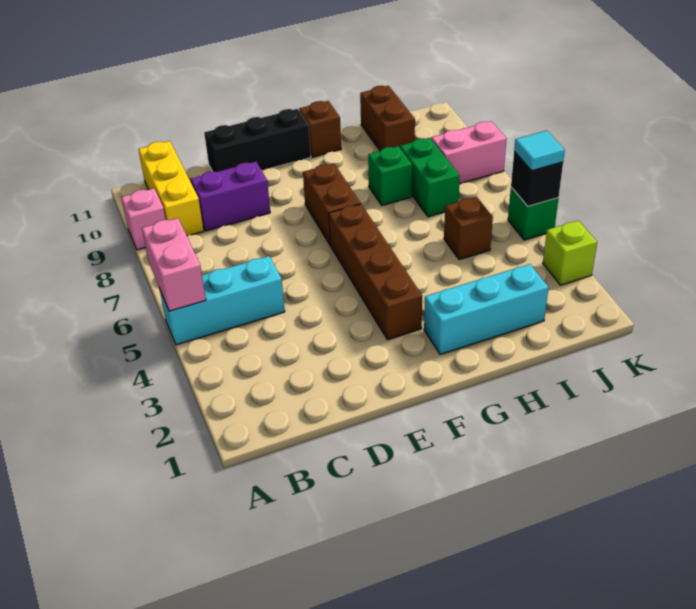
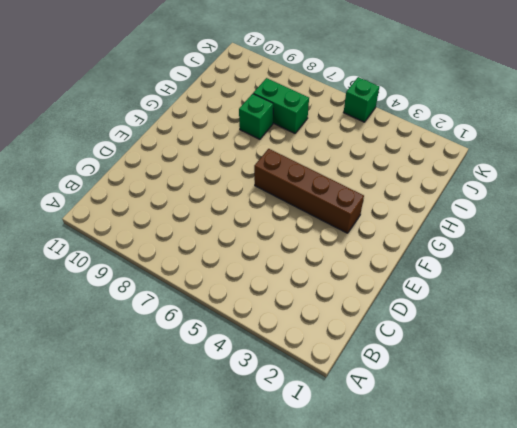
none -> cyan brick A5:C5 level 1
none -> pink brick A9 level 1
none -> yellow brick B9:B11 level 1

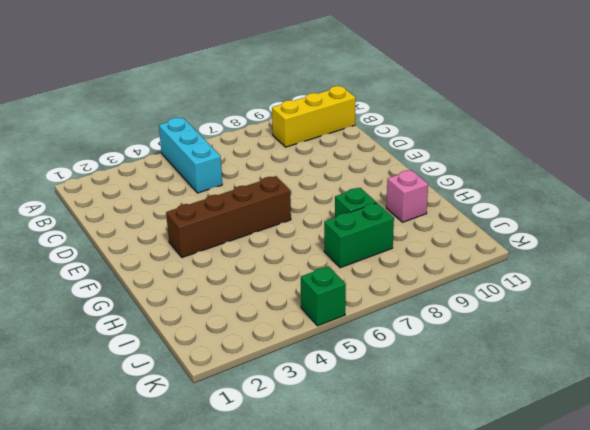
pink brick H10 level 1 -> pink brick A9 level 1
none -> purple brick C9:D9 level 1
none -> black brick D11:F11 level 1
none -> brown brick F7:F8 level 1

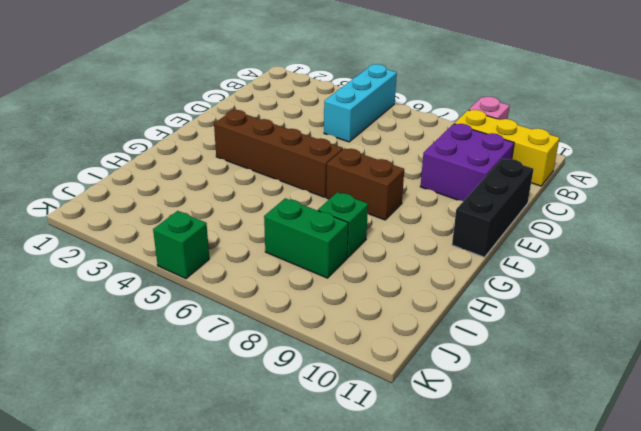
purple brick C9:D10 level 1 -> purple brick C9:D9 level 1
none -> cyan brick G2:I2 level 1
none -> brown brick G11 level 1
none -> brown brick I5 level 1

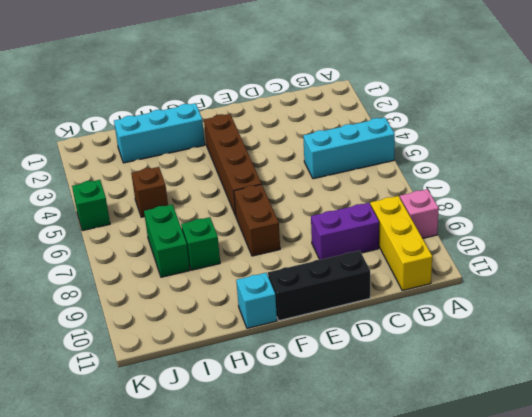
cyan brick G11 level 1 -> brown brick G11 level 1
none -> brown brick I10:I11 level 1
none -> pink brick J8:K8 level 1
none -> lime brick K3 level 1

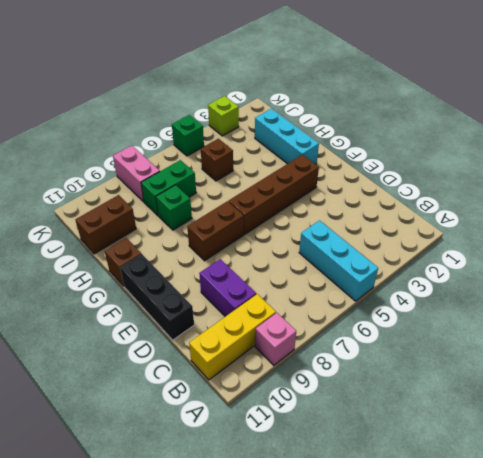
none -> pink brick A5:A6 level 2
none -> black brick K5 level 2
none -> cyan tile K5 level 3

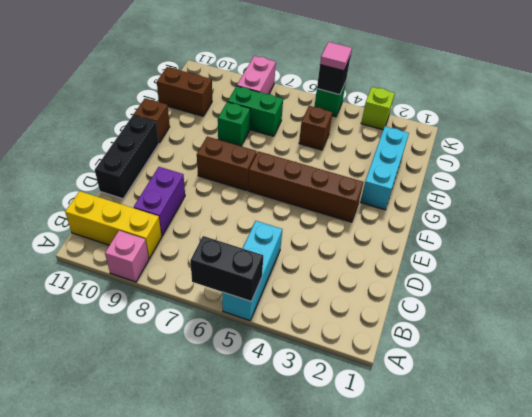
black brick A5:A6 level 2 -> pink brick A5:A6 level 2
pink tile K5 level 3 -> cyan tile K5 level 3

